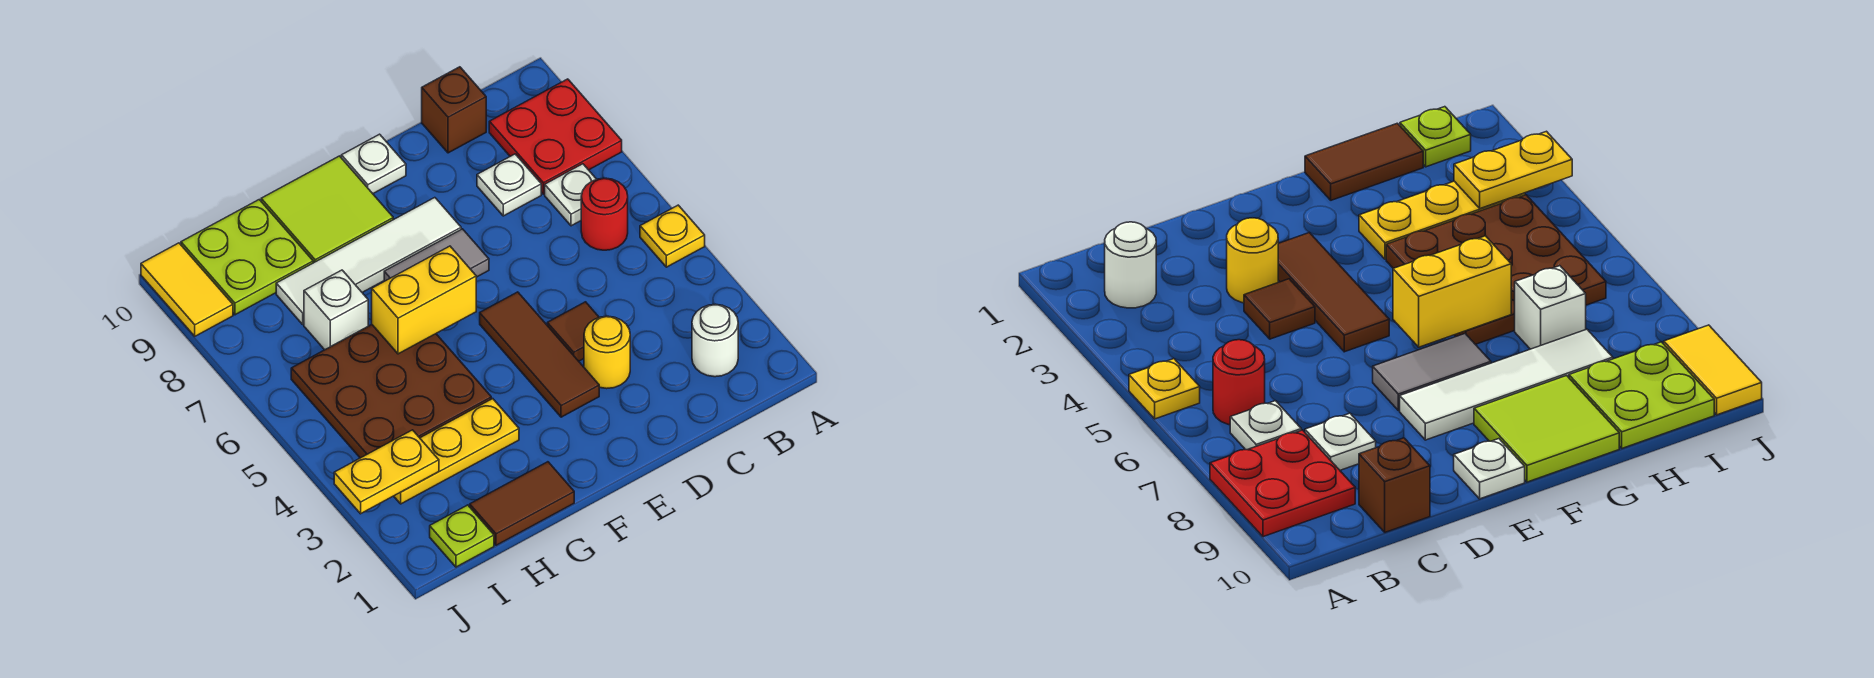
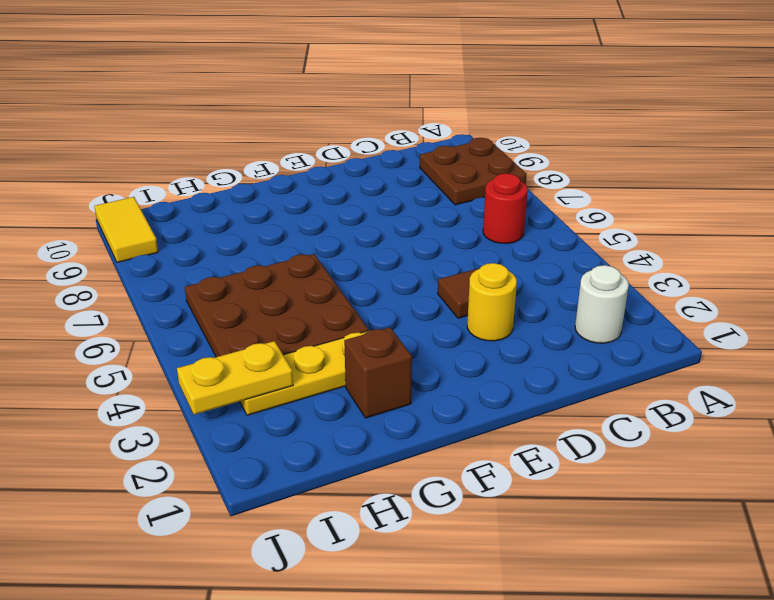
brown plate A8:B9 level 1 -> red plate A8:B9 level 1
brown brick G2 level 1 -> brown brick C10 level 1
none -> yellow plate A5 level 1
none -> white plate B7 level 1
none -> white plate C8 level 1

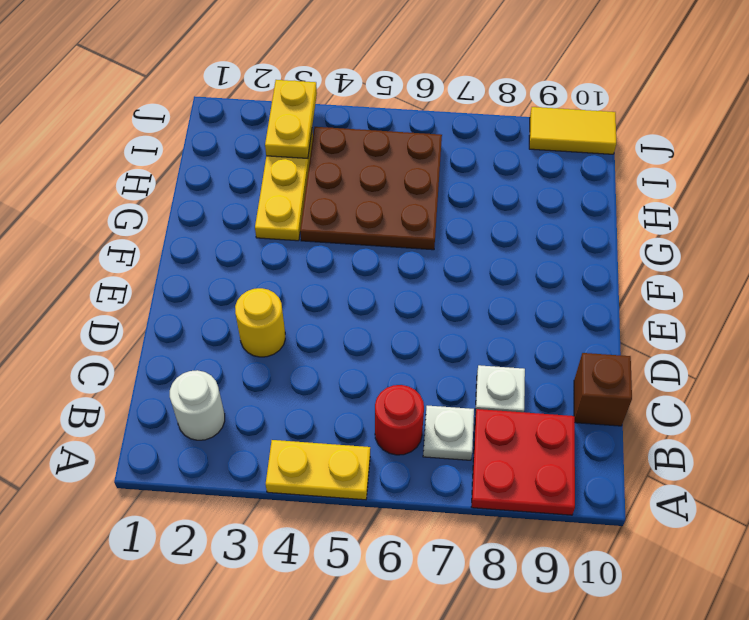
yellow plate A4:A5 level 1 -> yellow plate A5 level 1
none -> brown tile D4 level 1
none -> brown tile E3:E5 level 1
none -> grey tile E7:F7 level 1

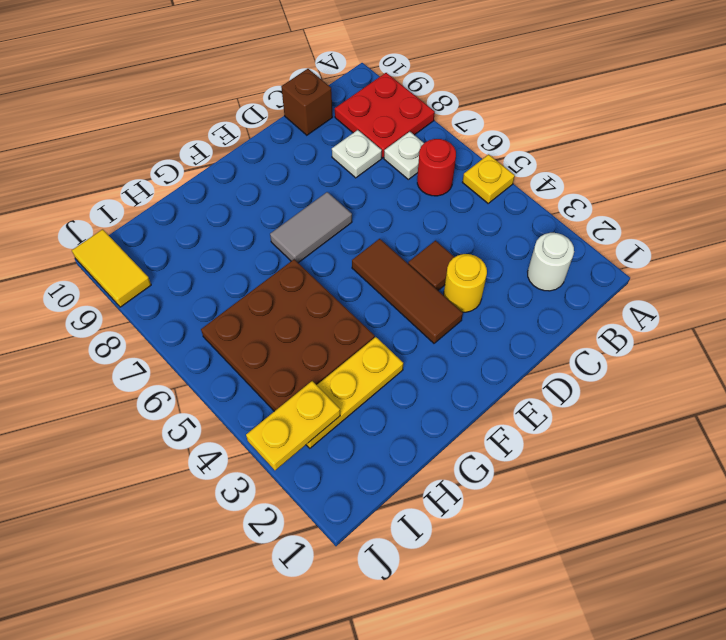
none -> white tile E8:H8 level 1
none -> white plate E10 level 1
none -> lime tile F9:G10 level 1

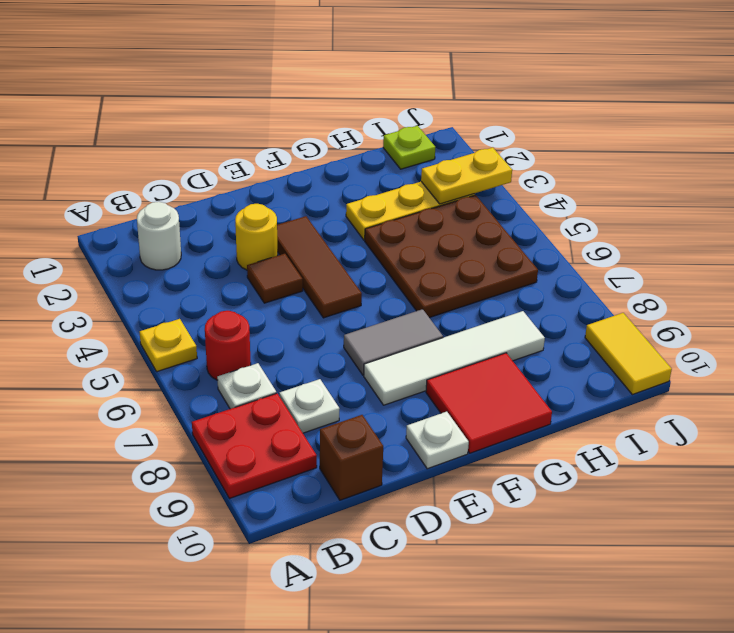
red tile F9:G10 level 1 -> lime tile F9:G10 level 1
none -> brown tile G1:H1 level 1
none -> white brick H7 level 1
none -> lime plate H9:I10 level 1

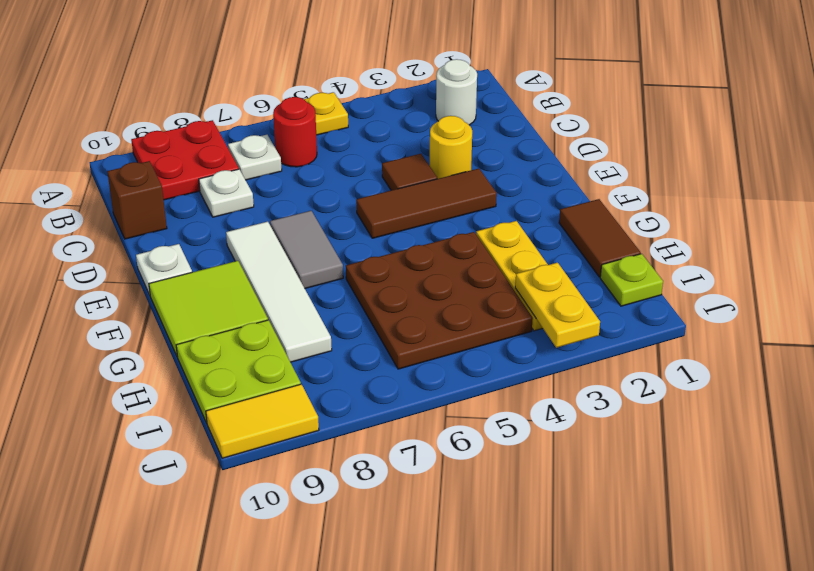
none -> white brick H7 level 1
none -> yellow brick F6:G6 level 2

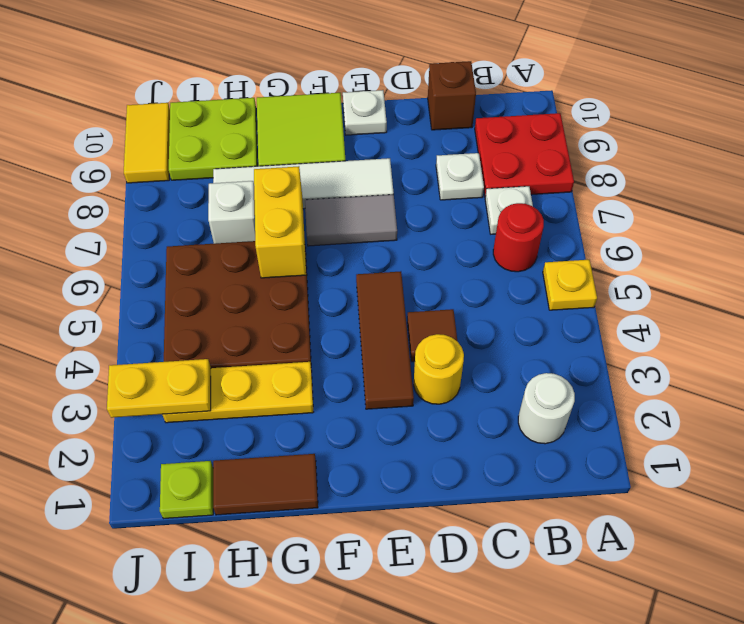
yellow brick G6:G7 level 2 -> yellow brick F6:G6 level 2

